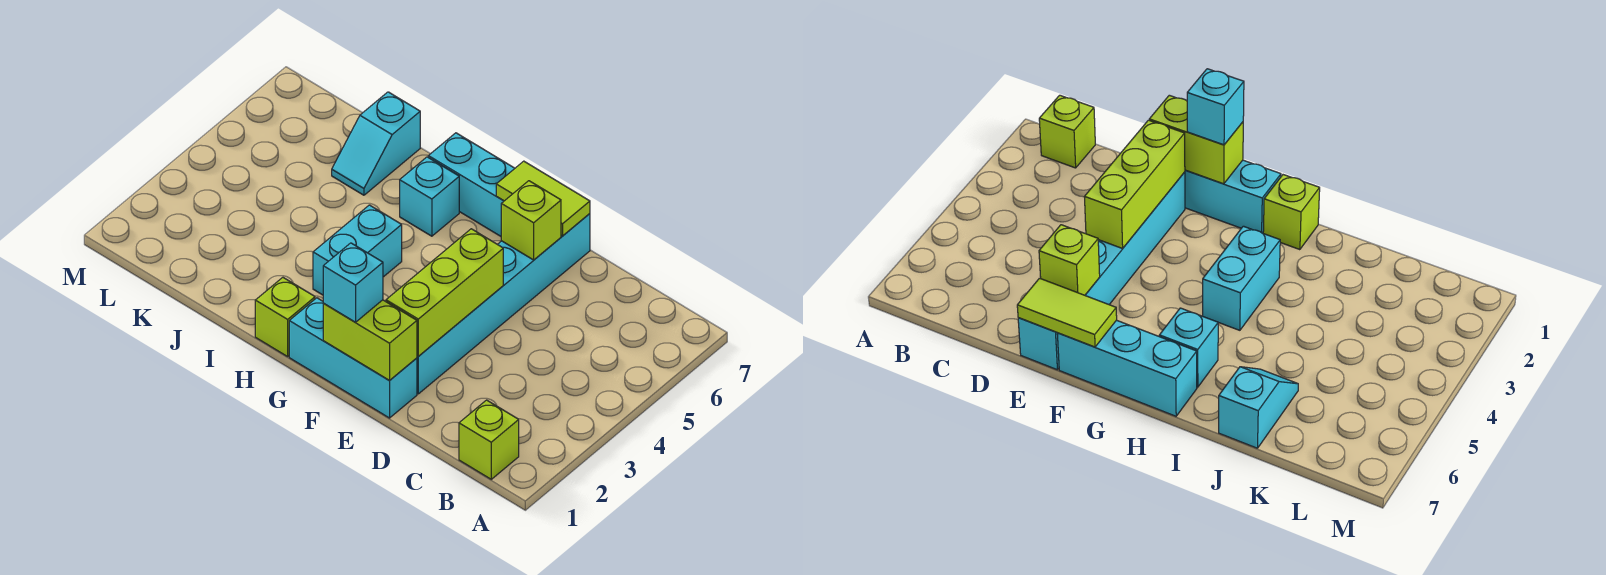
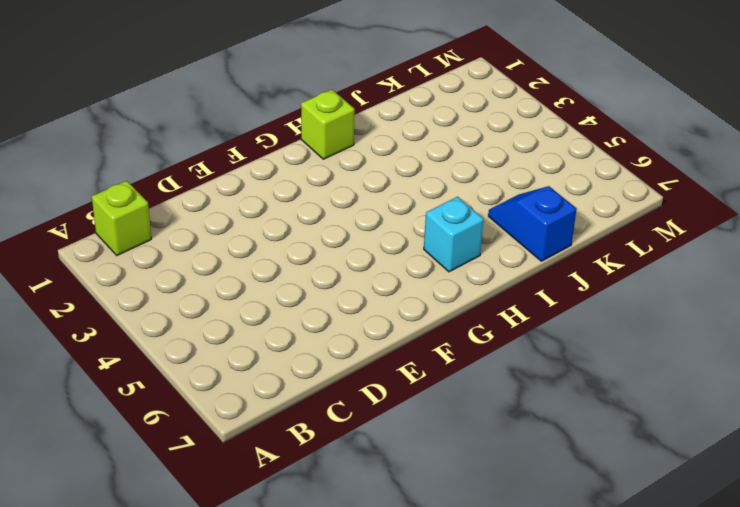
blue slope J6:J7 level 1 top 7 -> cyan slope J6:J7 level 1 top 7
none -> cyan brick E1:G1 level 1
none -> cyan brick E2:E7 level 1
none -> cyan brick F7:H7 level 1

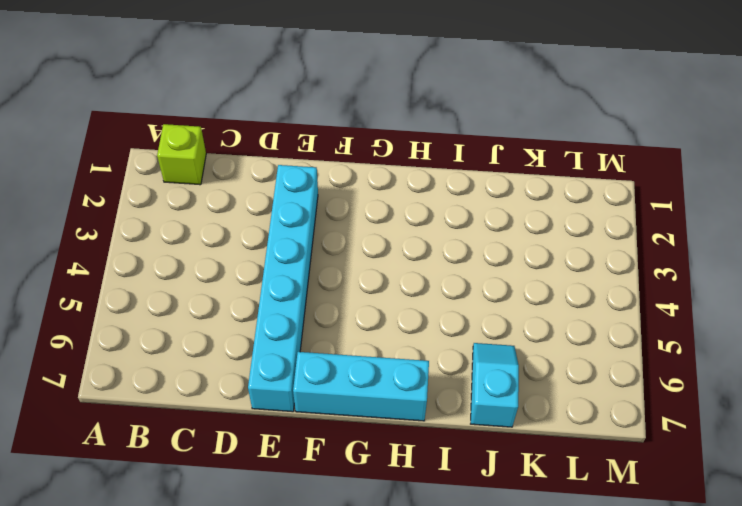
none -> cyan brick E1:G1 level 1
none -> lime brick H1 level 1
none -> cyan brick H3:H4 level 1

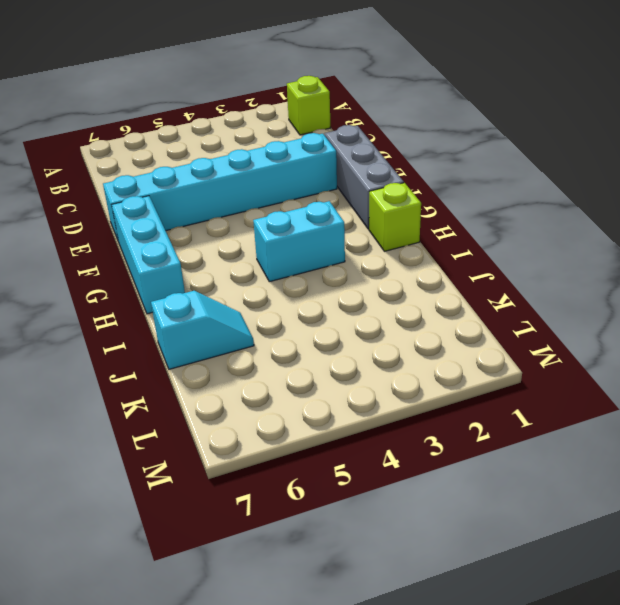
grey brick E1:G1 level 1 -> cyan brick E1:G1 level 1
none -> cyan brick H6 level 1
none -> lime brick E1:F1 level 2
none -> lime brick E2:E4 level 2

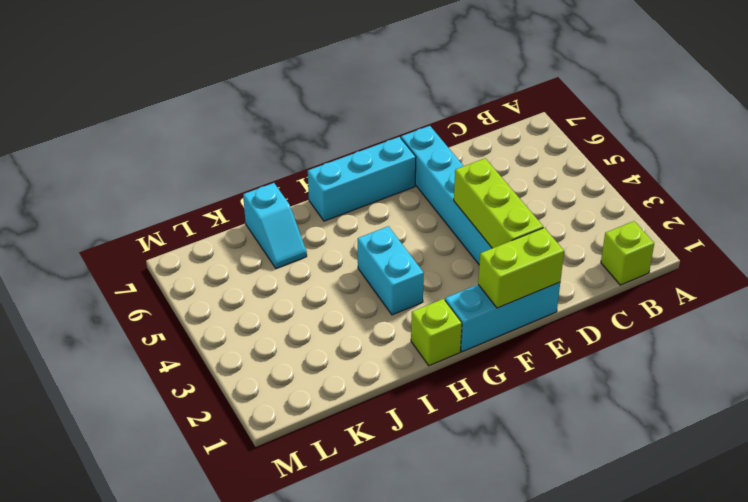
none -> cyan brick H6 level 1
none -> lime brick E6 level 2
none -> lime tile E7:F7 level 2

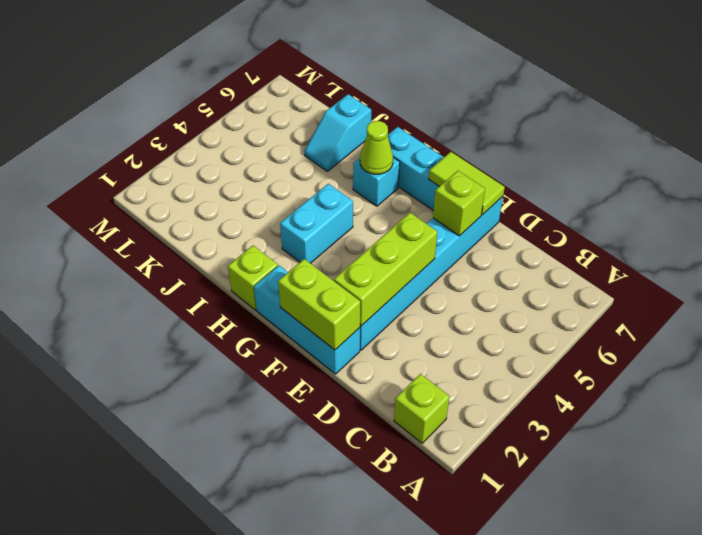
lime cone H6 level 2 -> none
none -> cyan brick F1 level 3

